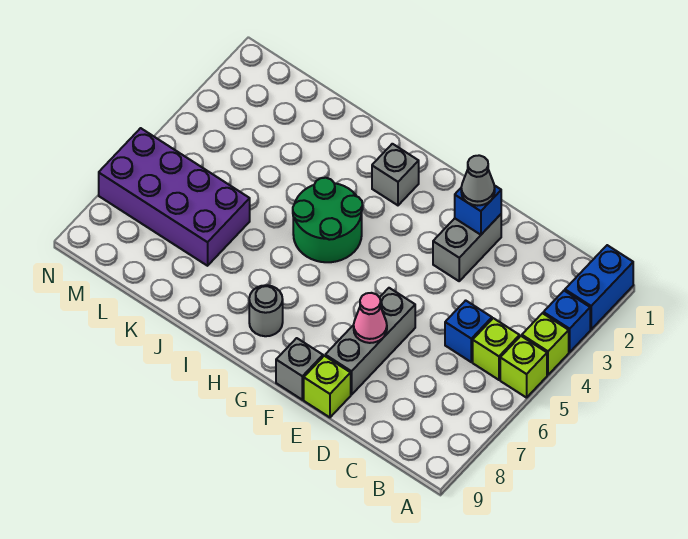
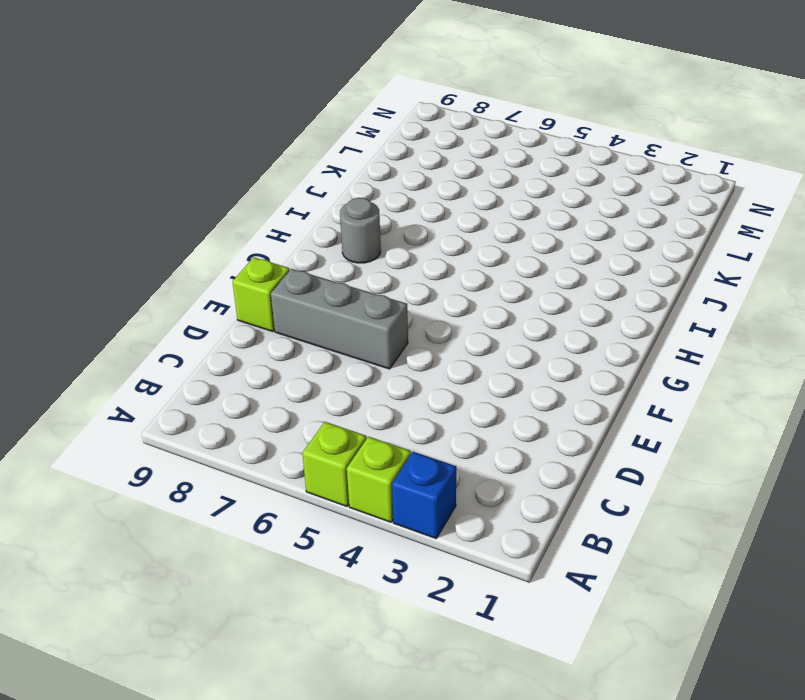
none -> blue brick A1:A2 level 1
none -> lime brick B5 level 1
none -> blue brick C5 level 1

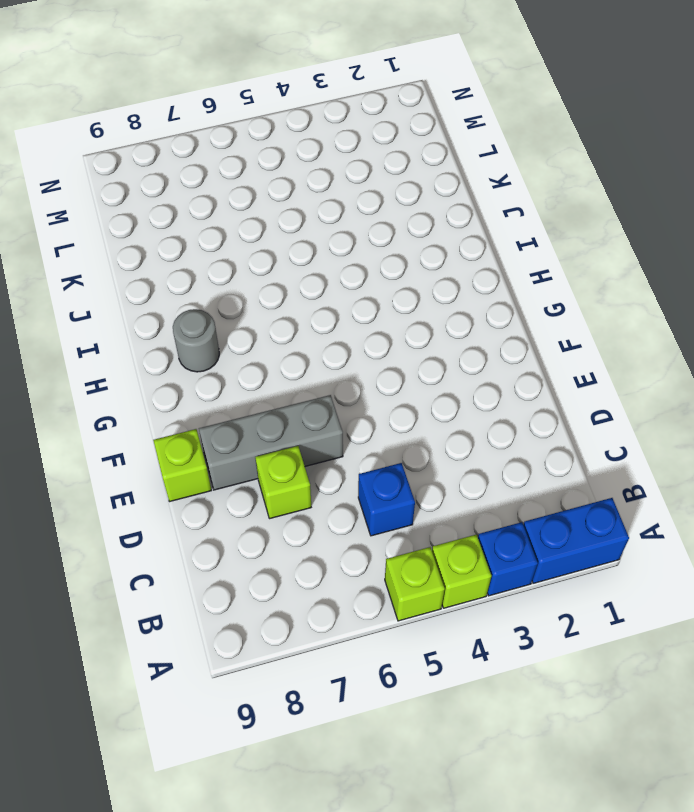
lime brick D7 level 1 -> lime brick B5 level 1
none -> grey brick E2:E3 level 1
none -> grey brick F9 level 1
none -> grey brick H2 level 1

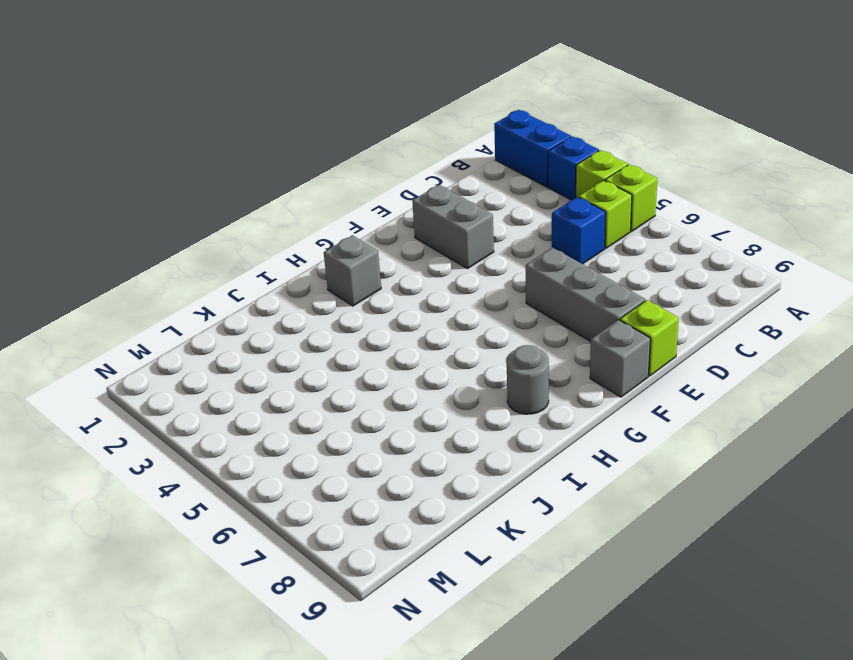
none -> green round brick H4:I5 level 1
none -> purple brick K6:N7 level 1
none -> blue brick E2 level 2

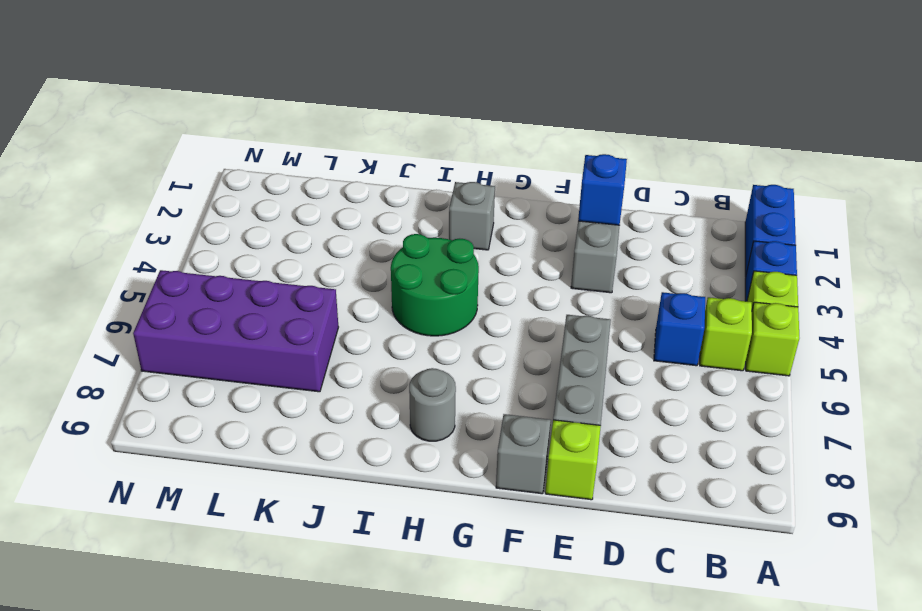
none -> pink cone E7 level 2
none -> grey cone E2 level 3

